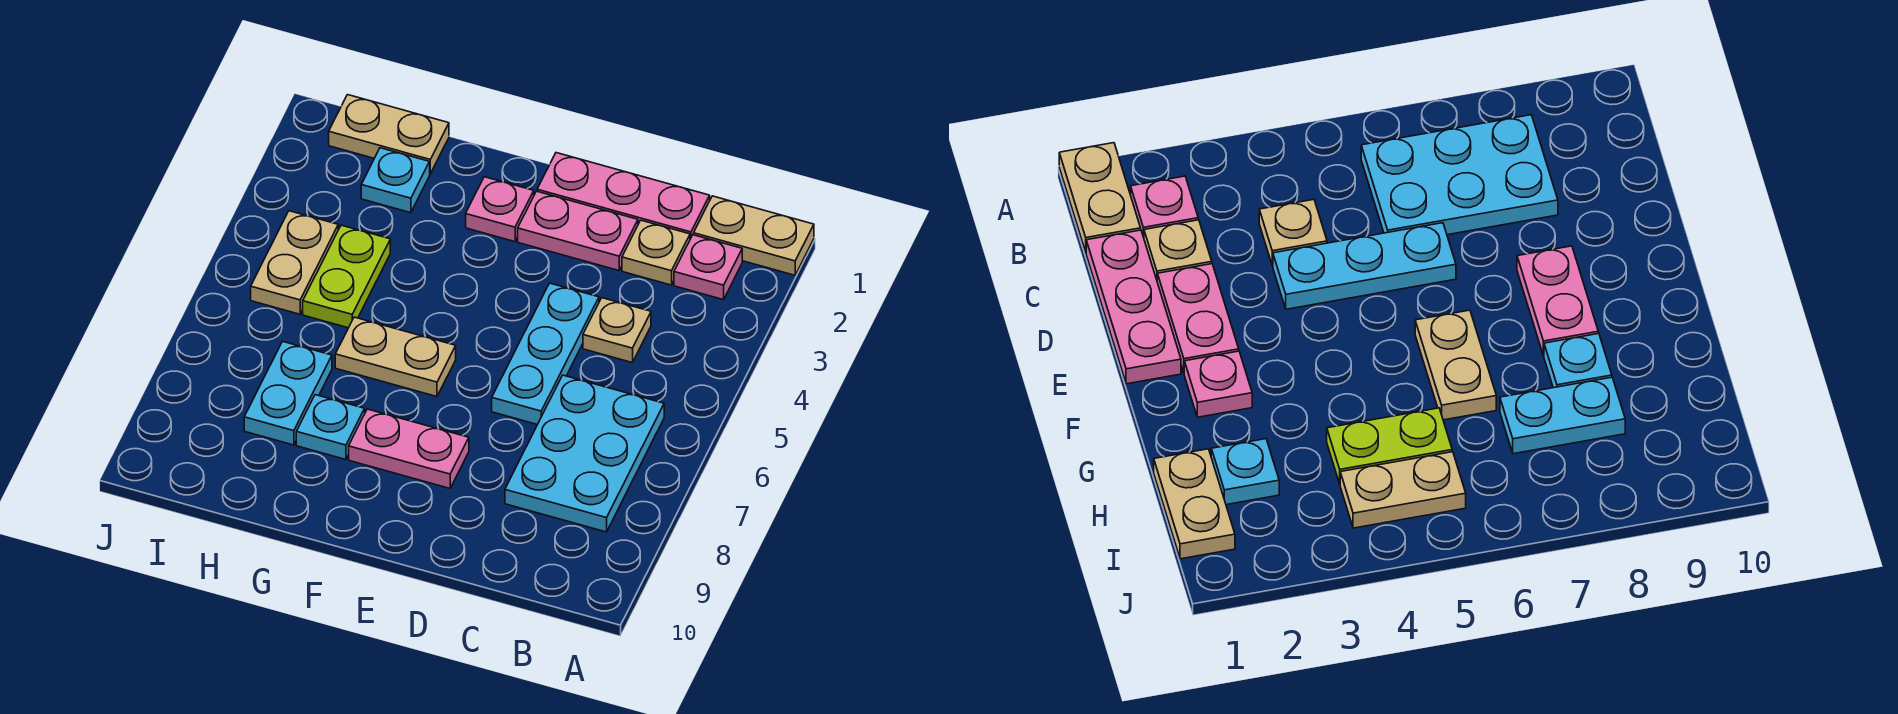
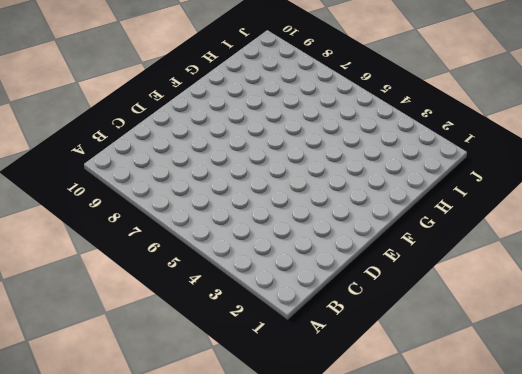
none -> tan plate A1:B1 level 1
none -> pink plate B2 level 1
none -> cyan plate B6:C8 level 1

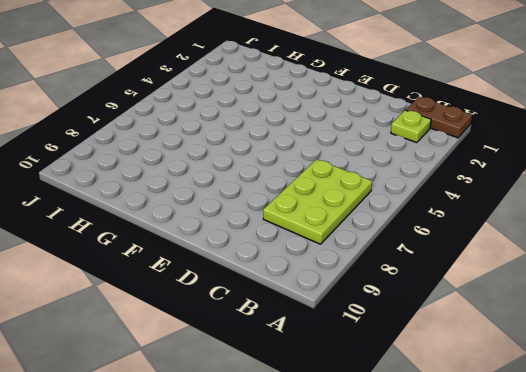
brown plate A1:B1 level 1 -> tan plate A1:B1 level 1
lime plate B2 level 1 -> pink plate B2 level 1
lime plate B6:C8 level 1 -> cyan plate B6:C8 level 1
none -> pink plate C1:E1 level 1
none -> tan plate C2 level 1
none -> tan plate C4 level 1

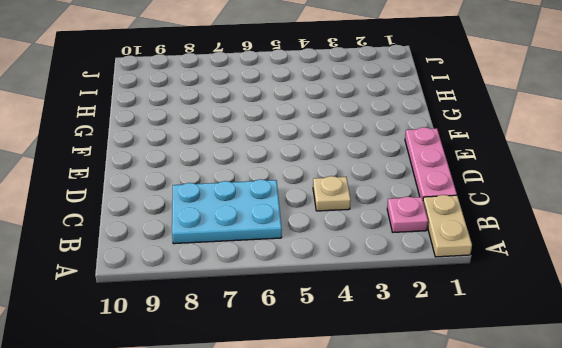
none -> tan plate C2 level 1
none -> pink plate D2:E2 level 1
none -> cyan plate D4:D6 level 1

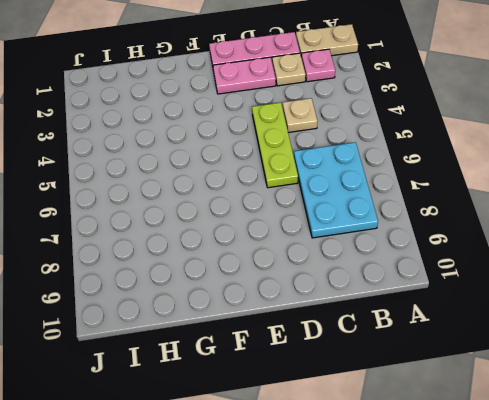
lime plate D4:D6 level 1 -> cyan plate D4:D6 level 1
none -> pink plate E8:F8 level 1
none -> pink plate F2 level 1
none -> tan plate F6:G6 level 1

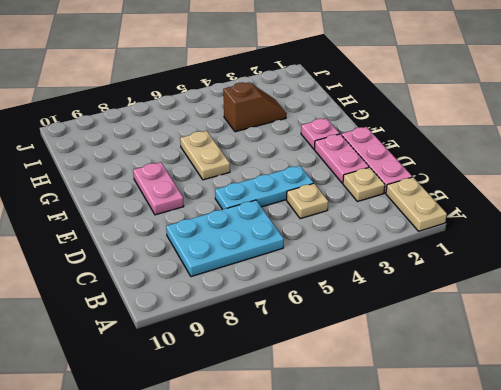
brown slope H3:H4 level 1 top 4 -> lime plate H4:H5 level 1
none -> pink plate B2 level 1
none -> cyan plate G8 level 1
none -> tan plate H1:I1 level 1

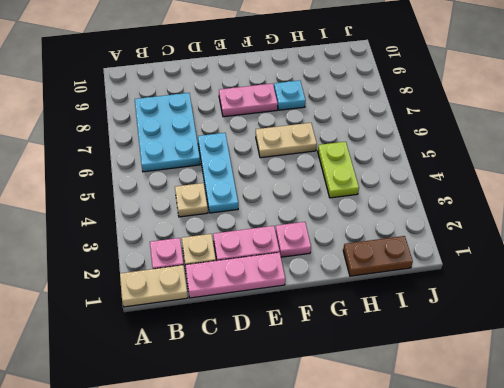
brown plate H1:I1 level 1 -> tan plate H1:I1 level 1
none -> cyan plate H2 level 1
none -> cyan plate H7:H8 level 1
none -> tan plate I4:I5 level 1

